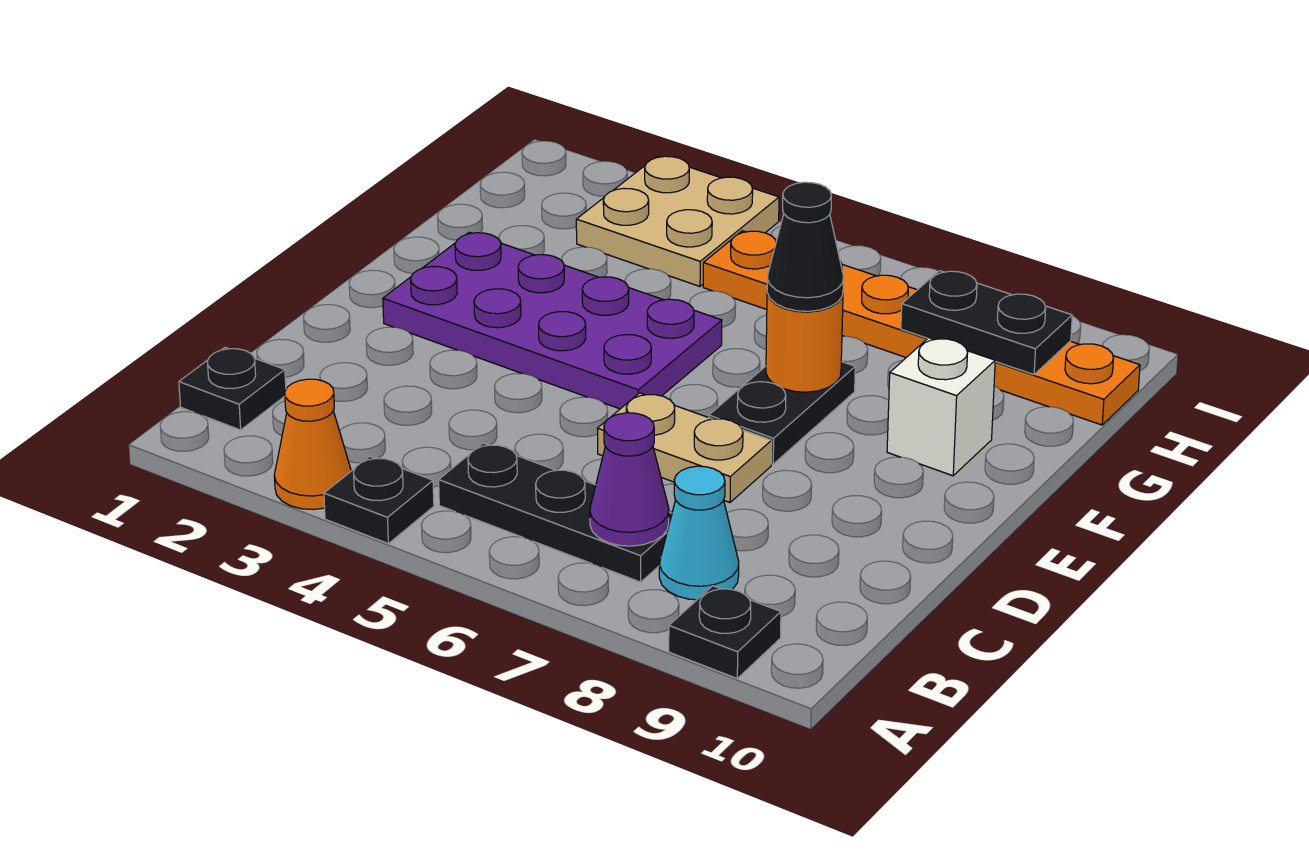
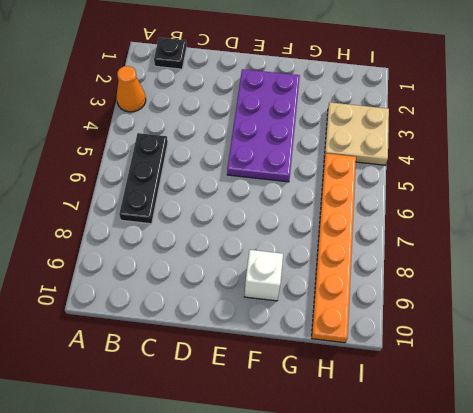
none -> black plate A4 level 1
none -> black plate A9 level 1
none -> cyan cone B8 level 1

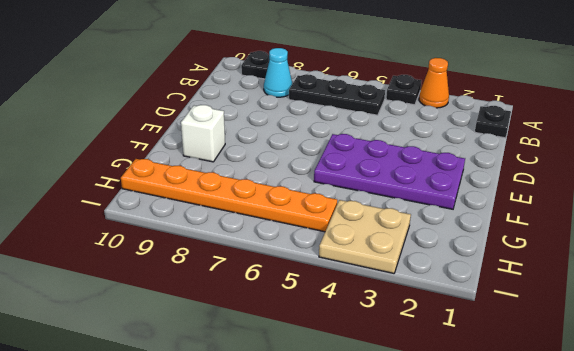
none -> tan plate D6:D7 level 1
none -> black plate E7:F7 level 1
none -> purple cone B7 level 2

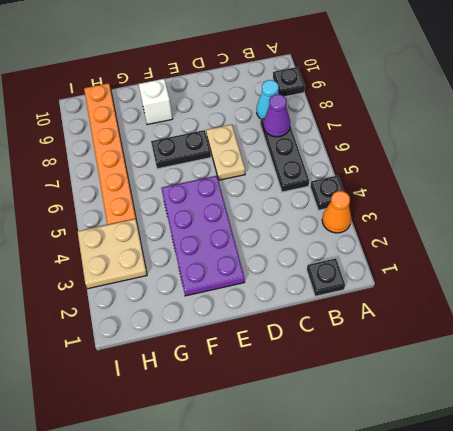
none -> orange round brick F7 level 2
none -> black plate H8:H9 level 2
none -> black cone F7 level 3

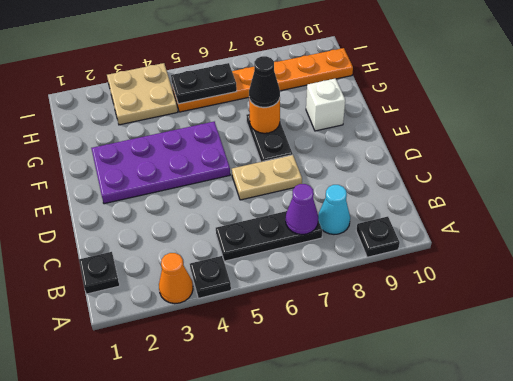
black plate H5:H6 level 2 -> black plate H8:H9 level 2

